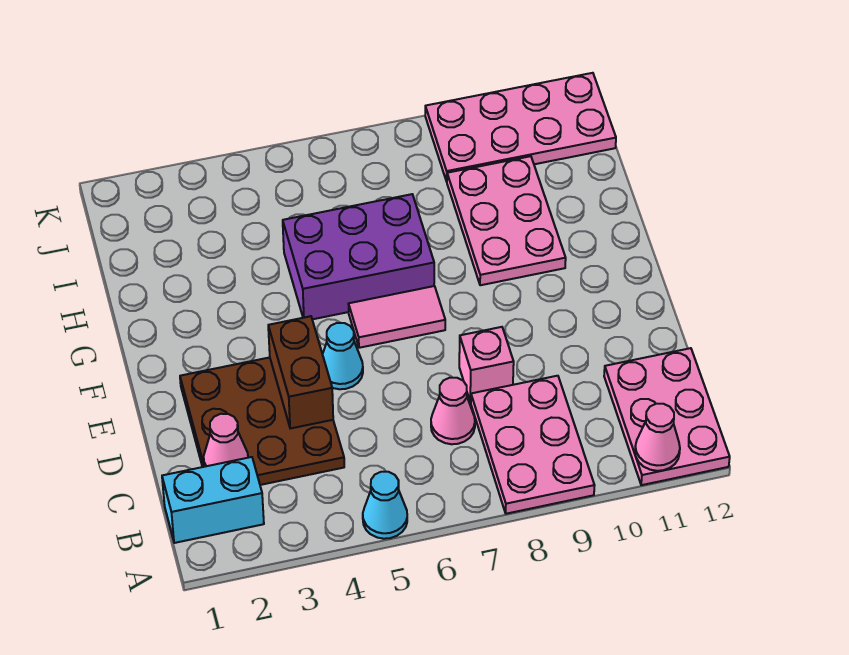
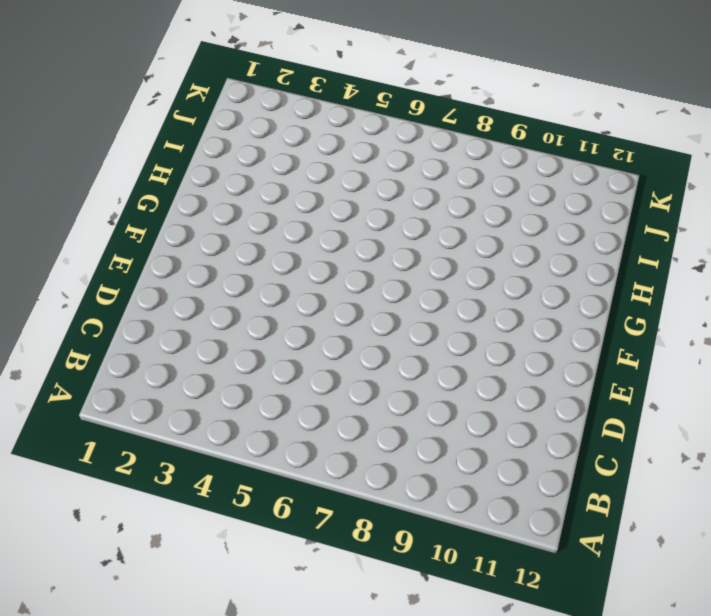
none -> cyan cone A5 level 1
none -> pink plate A8:C9 level 1
none -> pink plate A11:C12 level 1

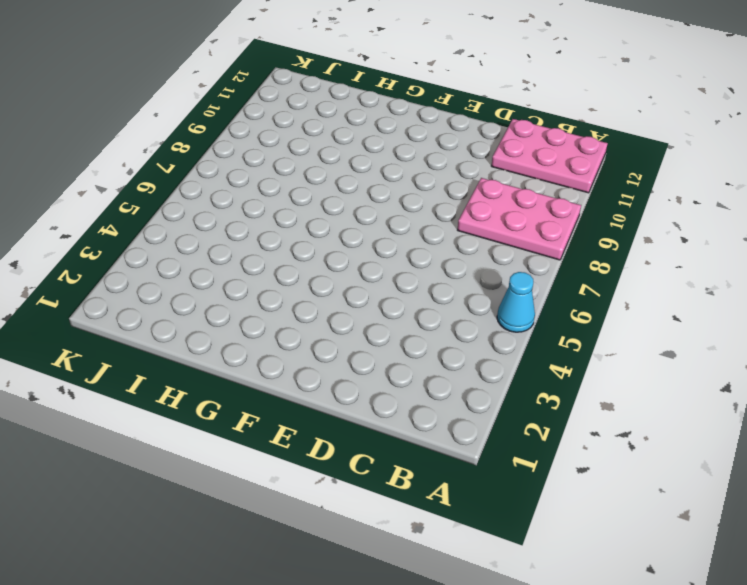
none -> cyan brick B1:B2 level 1
none -> brown plate C2:E4 level 1
none -> pink cone C7 level 1

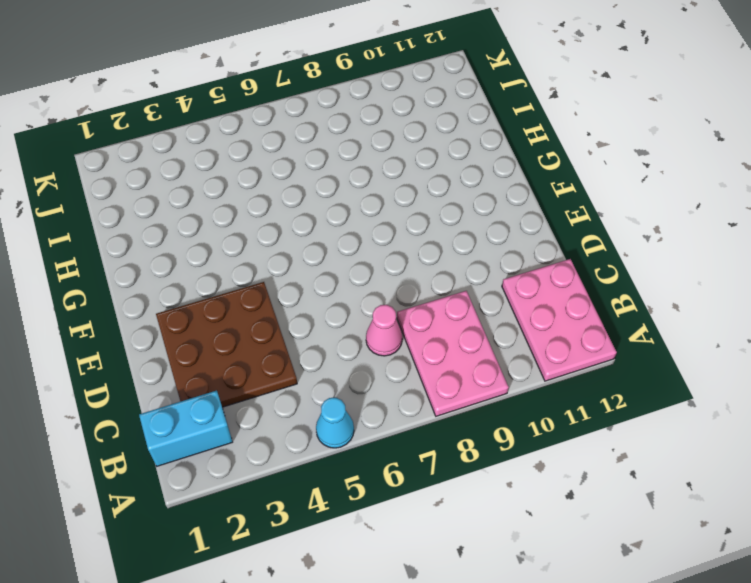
none -> pink brick D8 level 1
none -> cyan cone E5 level 1
none -> pink tile F6:F7 level 1

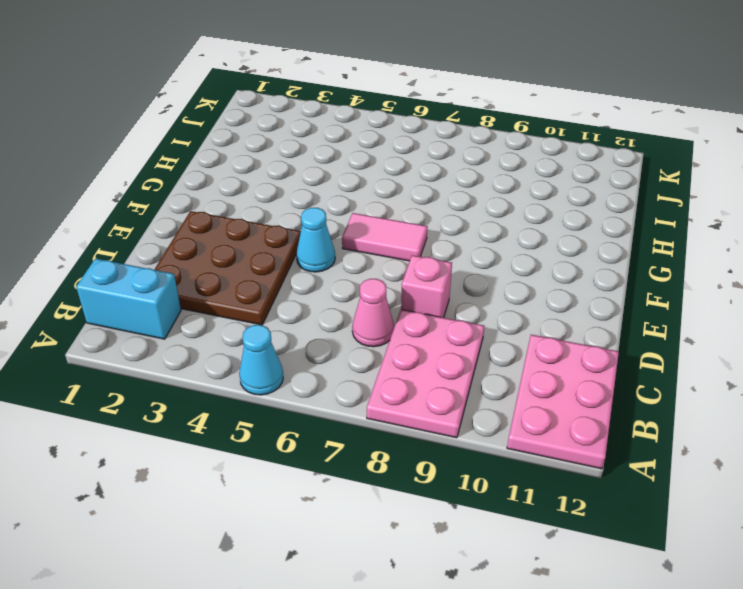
none -> purple brick G5:H7 level 1
none -> pink plate G9:I10 level 1
none -> pink plate J9:K12 level 1

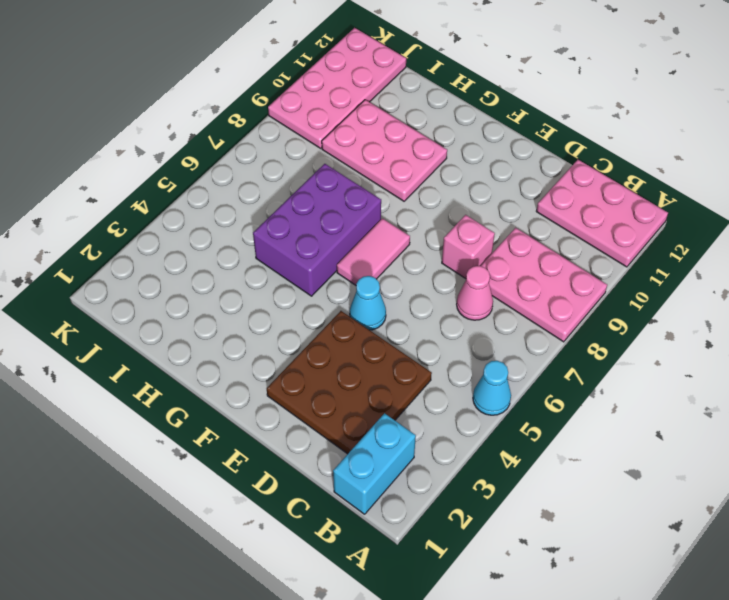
none -> pink cone A11 level 2
none -> pink cone C2 level 2
none -> brown brick D4:E4 level 2

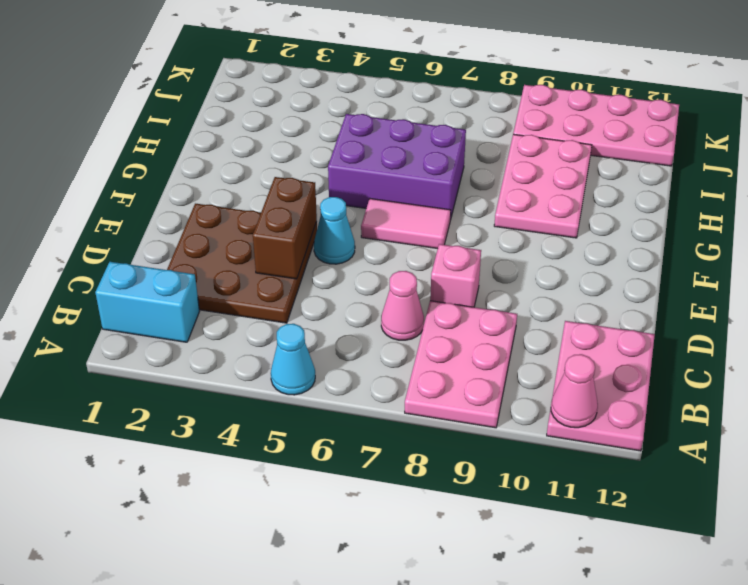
none -> pink cone C2 level 2

